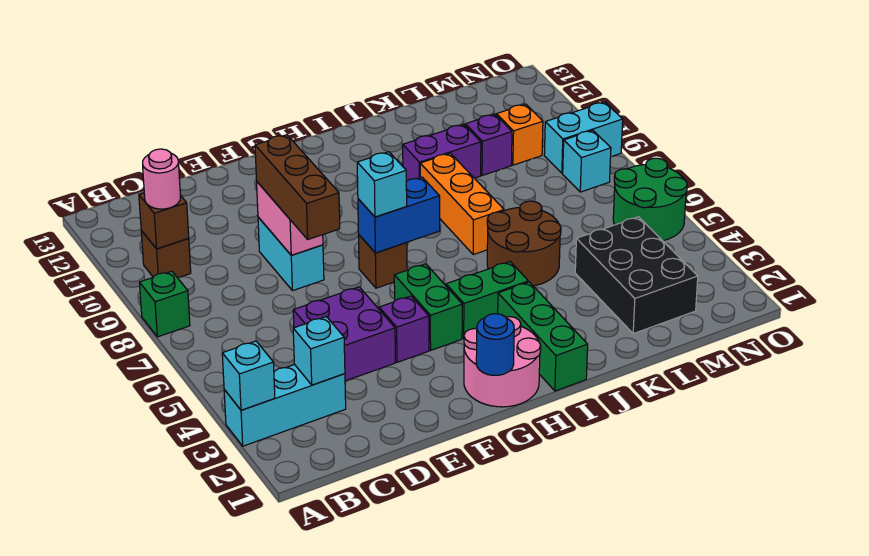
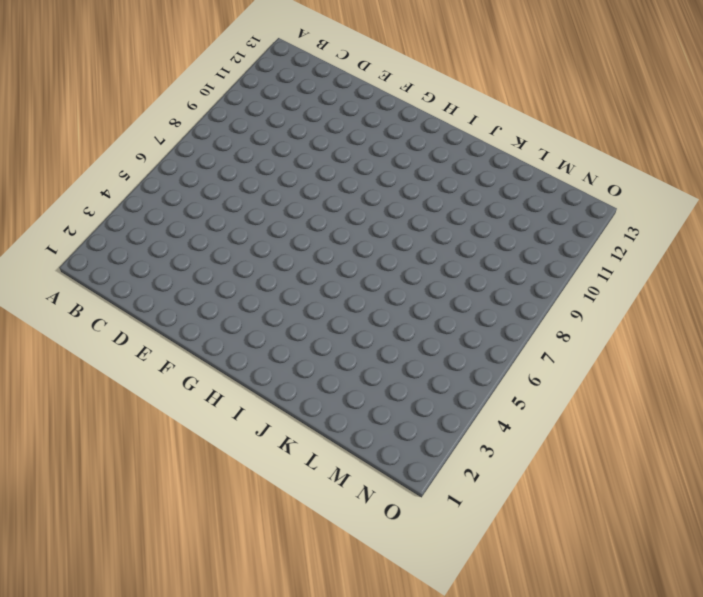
none -> cyan brick A3:C3 level 1
none -> green brick A8 level 1
none -> brown brick B10 level 1

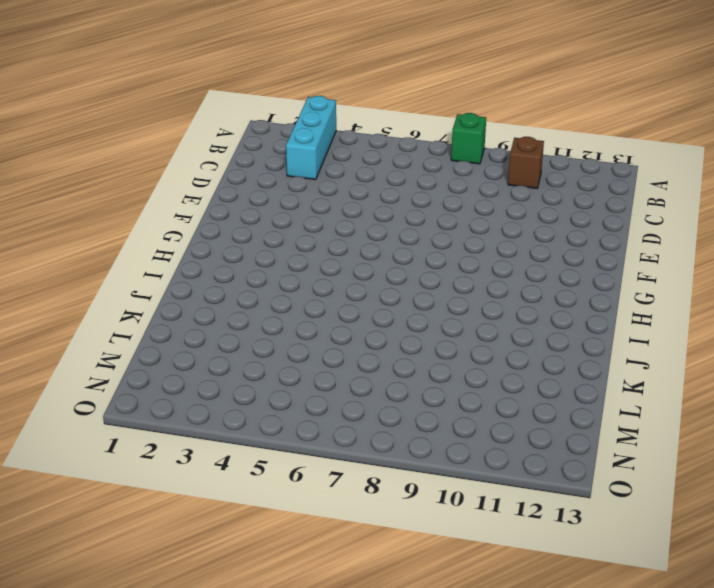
none -> purple brick D4:E5 level 1
none -> cyan brick E8:E9 level 1
none -> purple brick F4 level 1

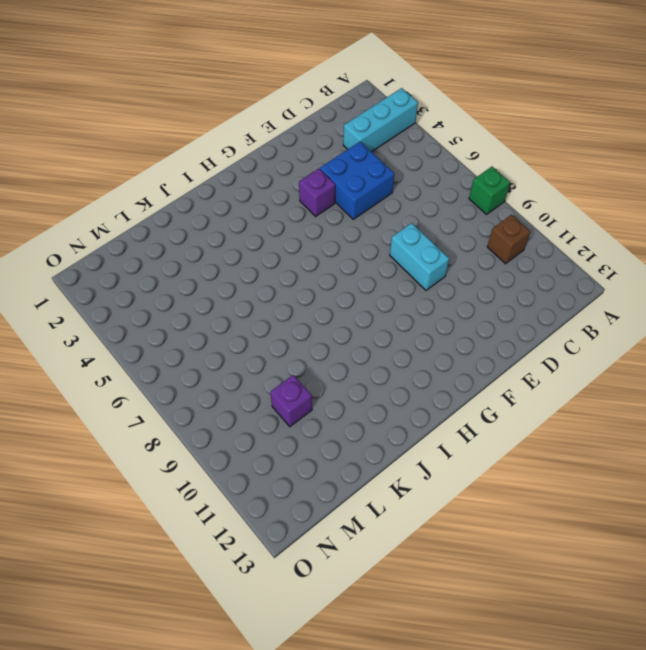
blue brick D4:E5 level 1 -> purple brick D4:E5 level 1
none -> pink round brick G1:H2 level 1
none -> green brick G4:G5 level 1
none -> brown brick G7 level 1

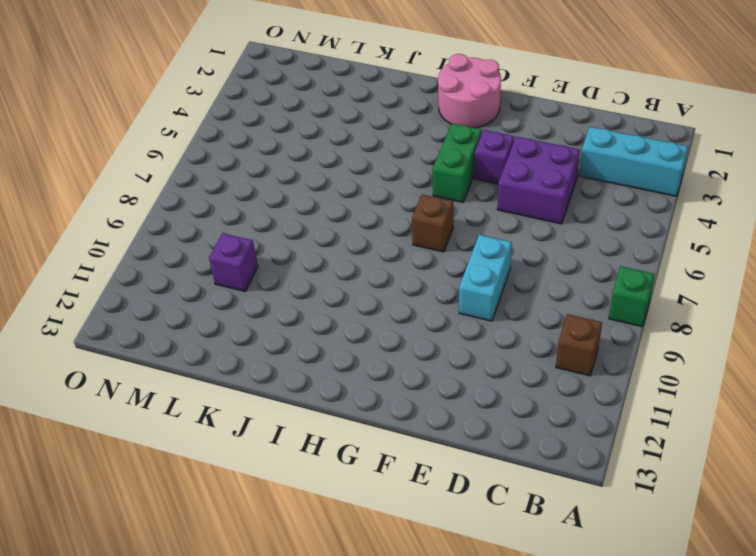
none -> green brick H4:I4 level 1
none -> green brick I1:I3 level 1
none -> brown round brick J5:K6 level 1

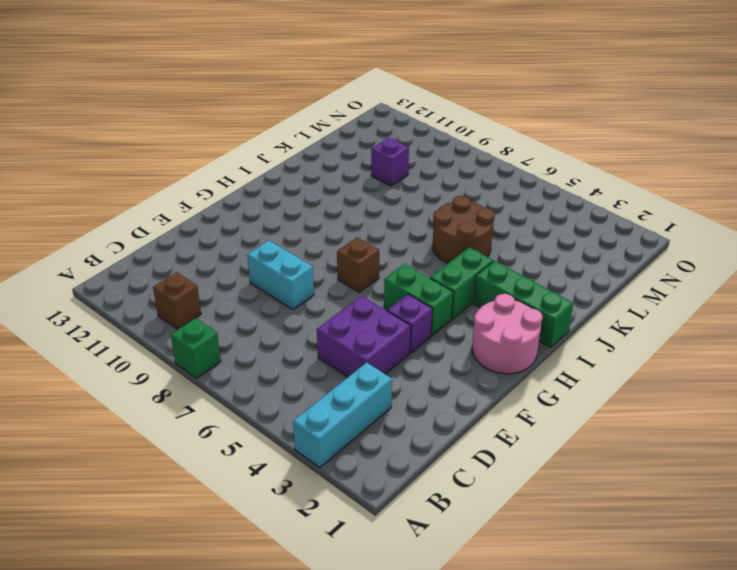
none -> orange brick J7:J9 level 1
none -> purple brick J10:K10 level 1
none -> black brick L2:M4 level 1

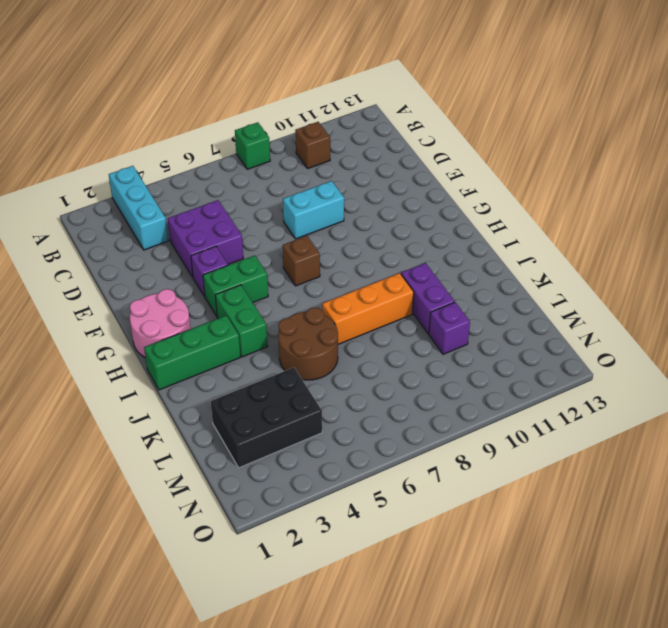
none -> orange brick M10 level 1
none -> green round brick N5:O6 level 1
none -> cyan brick N8 level 1

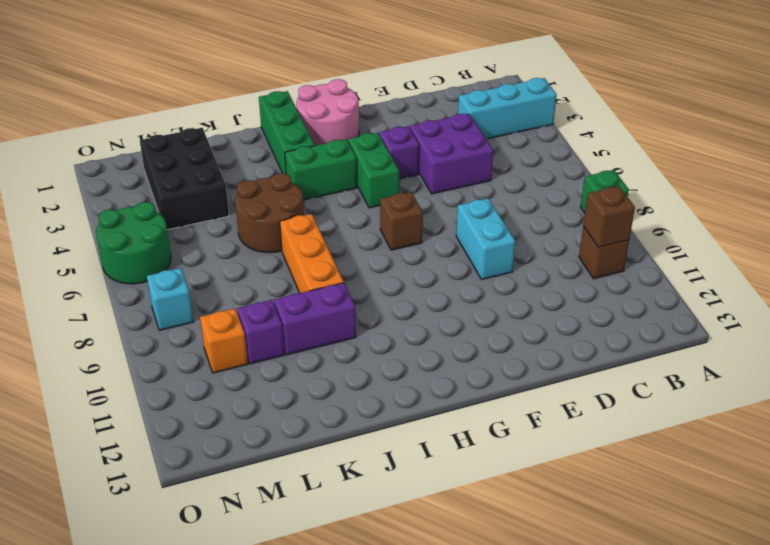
none -> cyan brick N9:O9 level 1
none -> cyan brick A3 level 2
none -> cyan brick C3 level 2

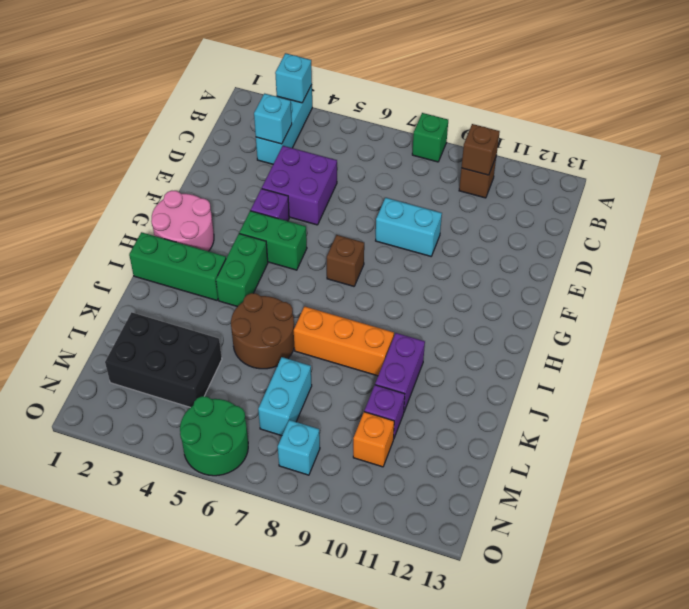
cyan brick L7:M7 level 1 -> cyan brick N9:O9 level 1
none -> pink brick E8:E9 level 2
none -> blue round brick G1 level 2
none -> blue brick G7:H7 level 2

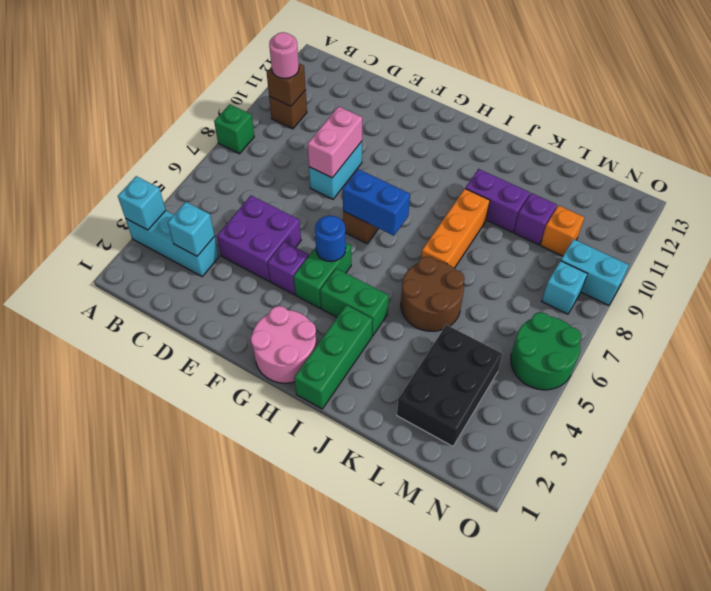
blue round brick G5 level 2 -> blue round brick G1 level 2
none -> brown brick E7:E9 level 3
none -> cyan brick G7 level 3

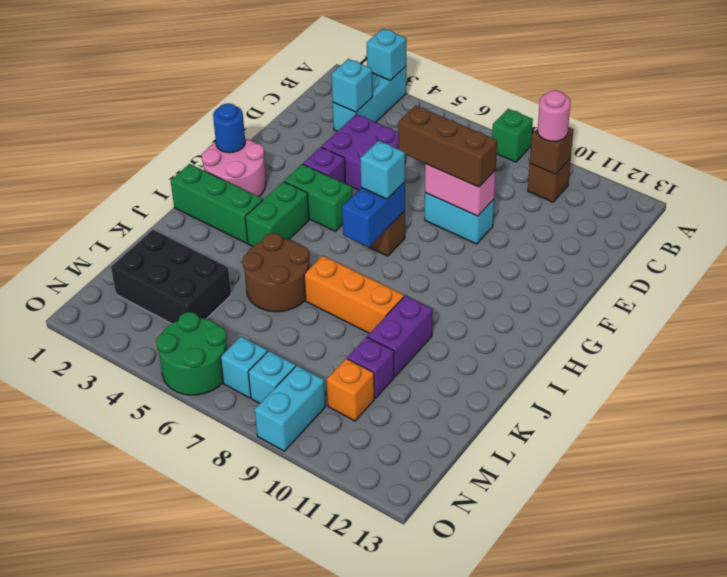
cyan brick N7 level 1 -> none

